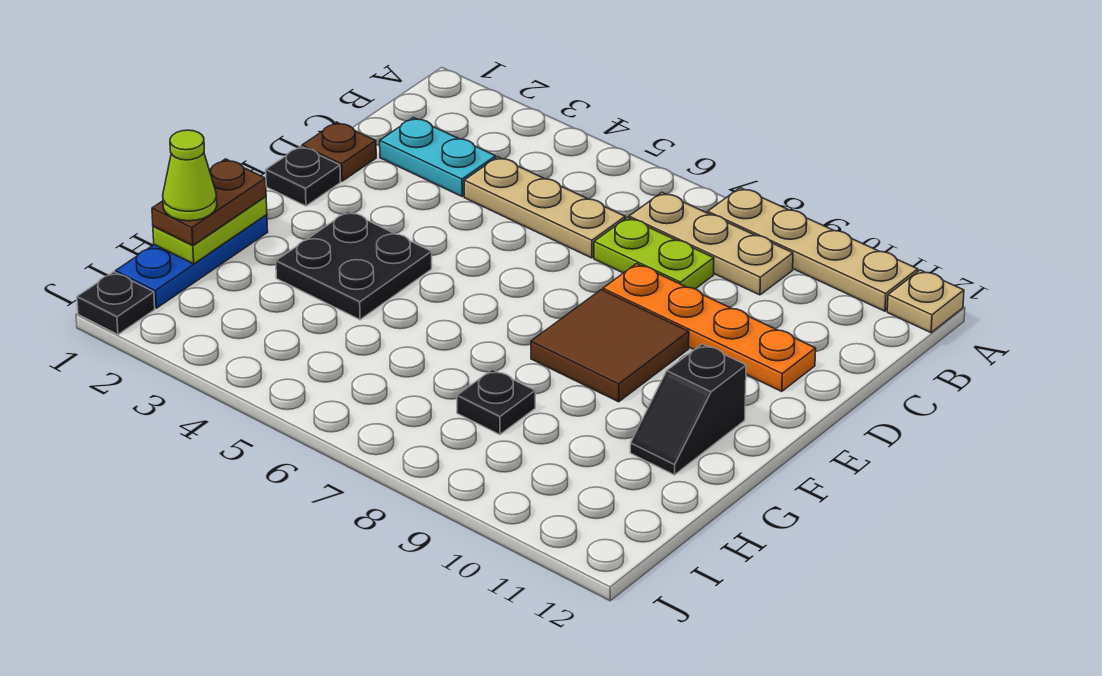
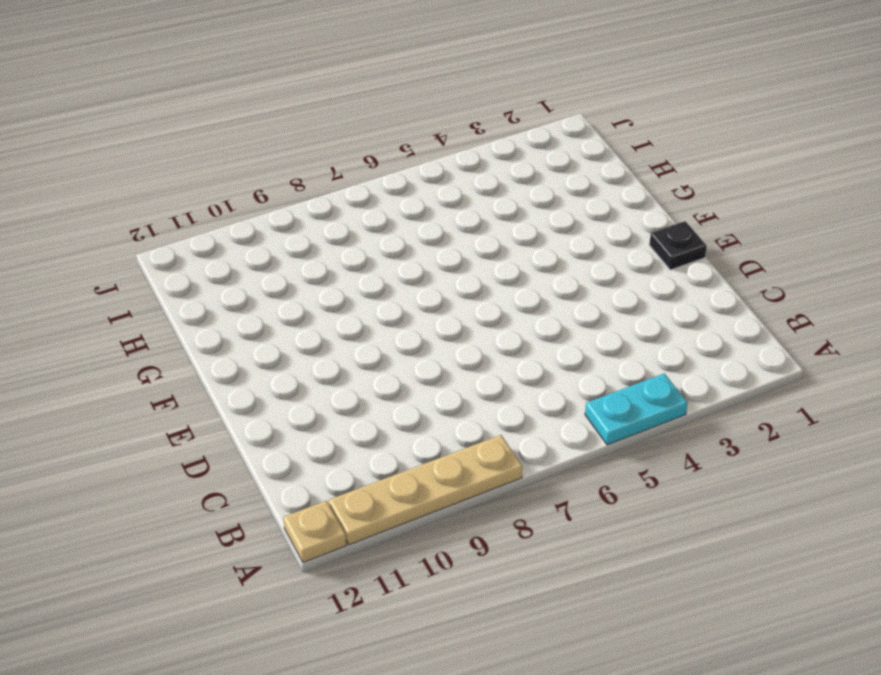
cyan plate A4:A5 level 1 -> cyan plate C2:C3 level 1
none -> tan plate B7:B9 level 1
none -> tan plate C4:C6 level 1
none -> lime plate C7:C8 level 1

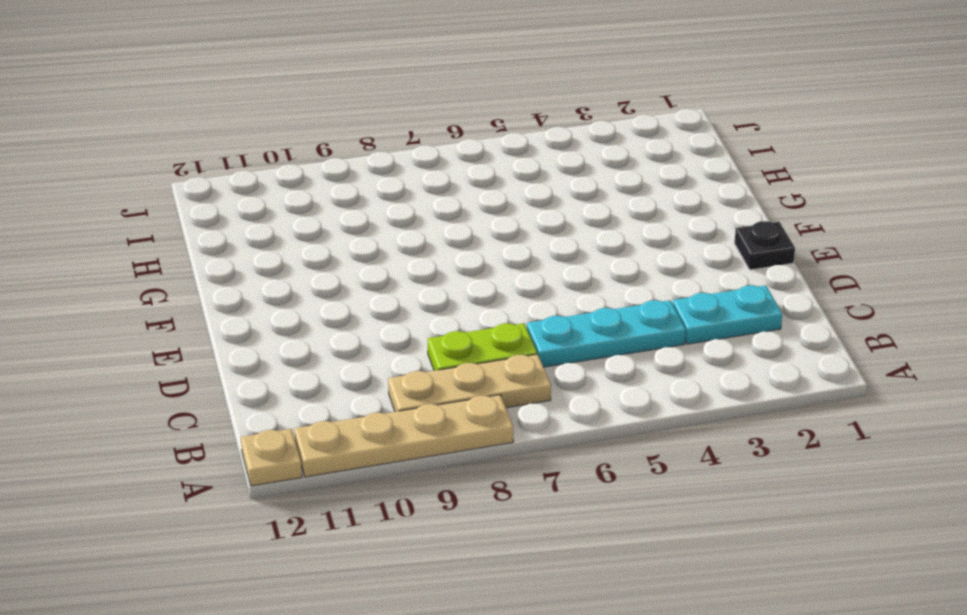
cyan plate C4:C6 level 1 -> tan plate C4:C6 level 1
none -> brown plate D1 level 1
none -> orange plate D8:D11 level 1
none -> brown tile E8:F9 level 1

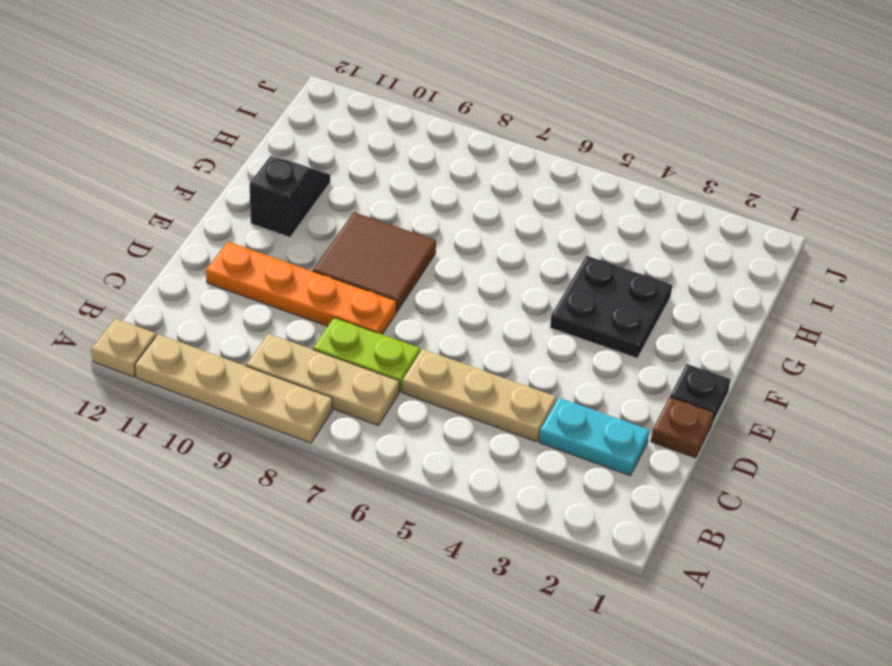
none -> blue plate G1:I1 level 1
none -> black plate H8 level 1
none -> black plate J1 level 1

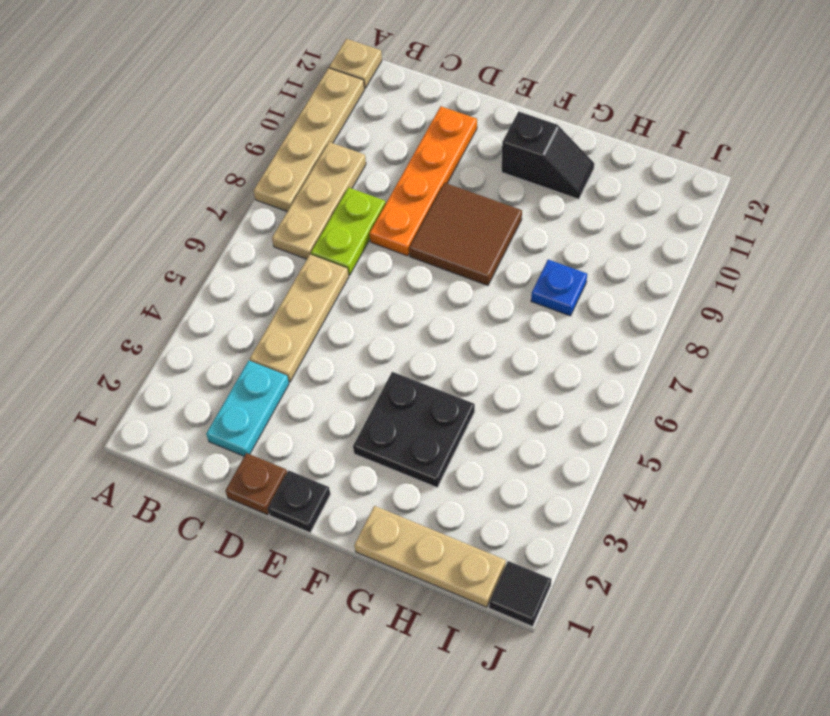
tan plate G1:I1 level 1 -> blue plate G1:I1 level 1
blue plate H8 level 1 -> black plate H8 level 1
black tile J1 level 1 -> black plate J1 level 1
none -> lime plate G1:H1 level 2
none -> brown plate G1:H1 level 3
none -> lime cone H1 level 4

